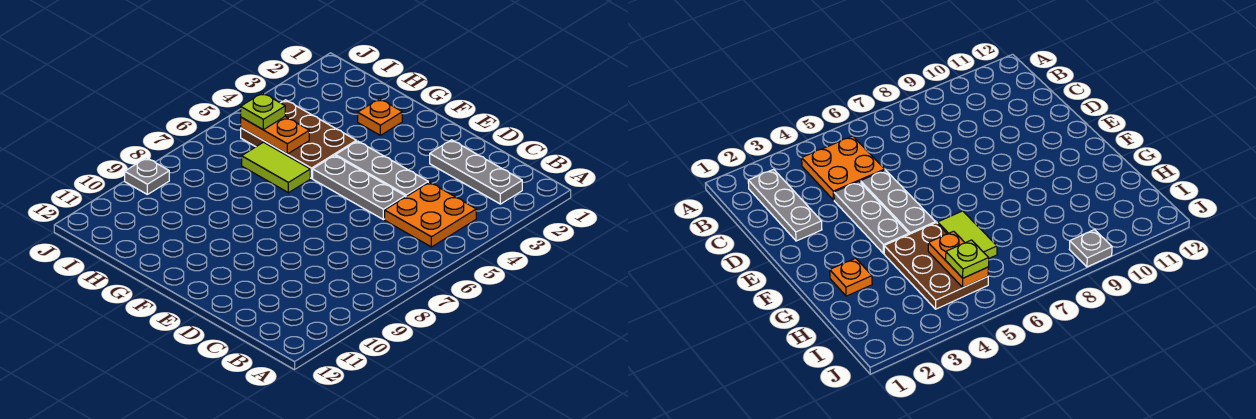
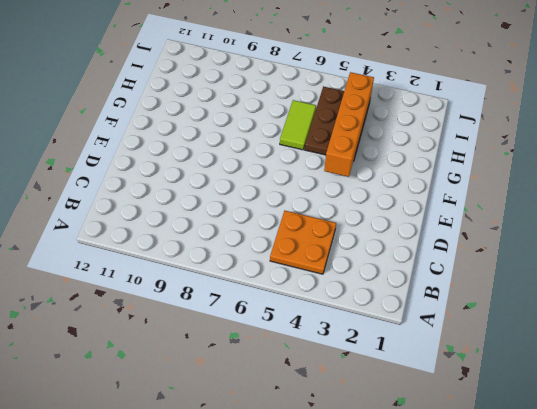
orange brick F4:I4 level 2 -> none
none -> grey plate B2:D2 level 1
none -> grey plate D4:F4 level 1

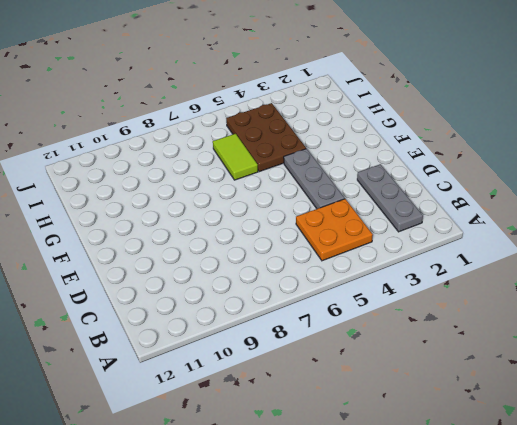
none -> grey plate D5:F5 level 1
none -> orange plate G2 level 1

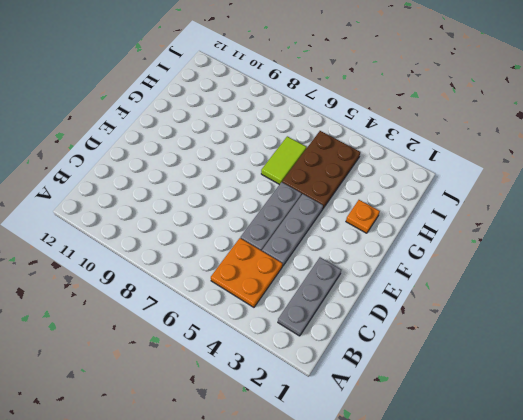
none -> grey plate J9 level 1
none -> orange plate H5:I5 level 2

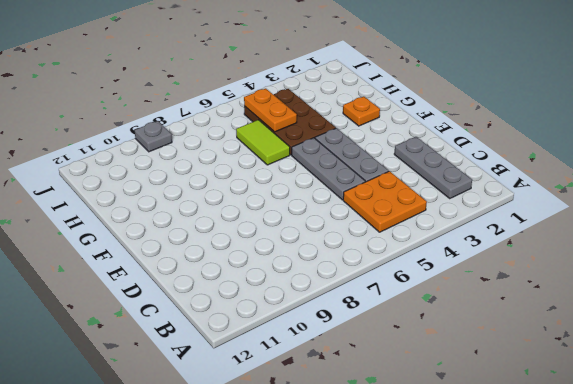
none -> lime plate I5 level 3

